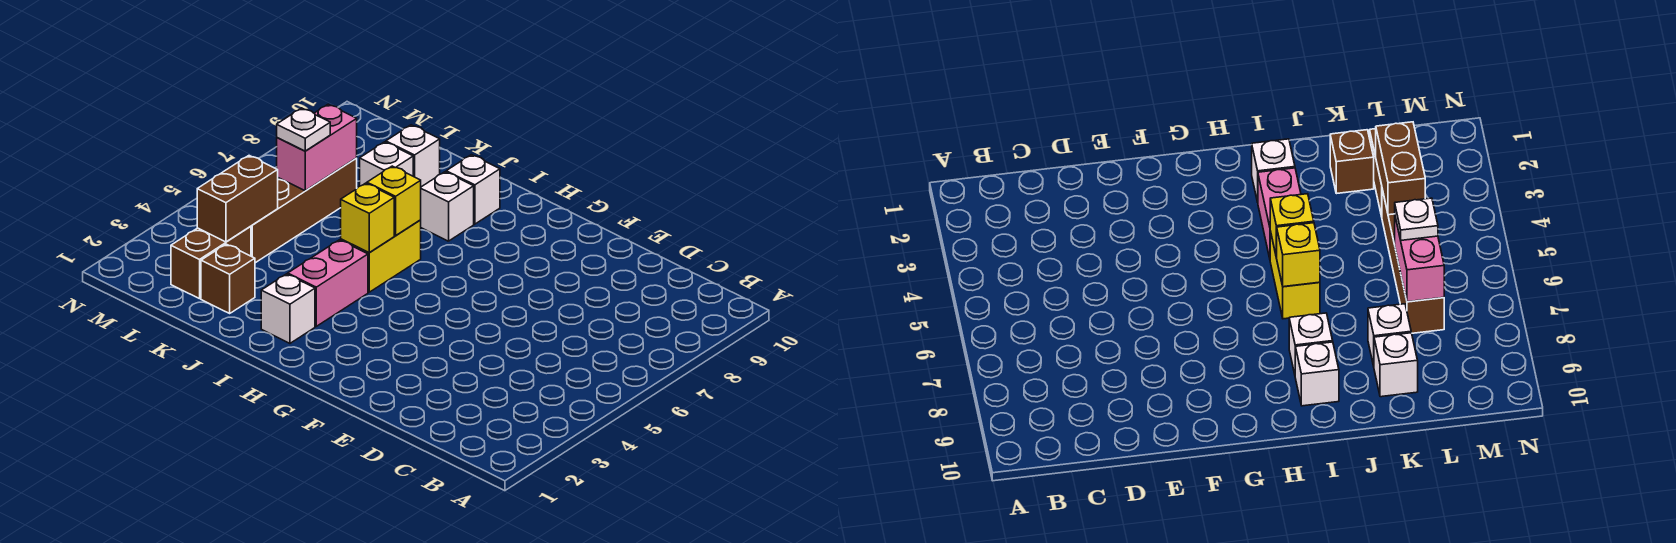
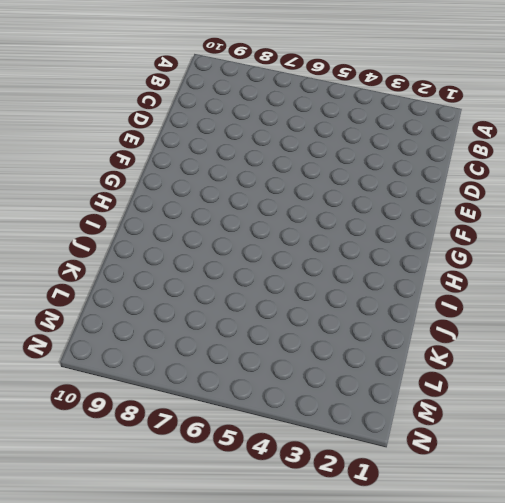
none -> white brick I2 level 1
none -> pink brick I3:I4 level 1
none -> yellow brick I5:I6 level 1

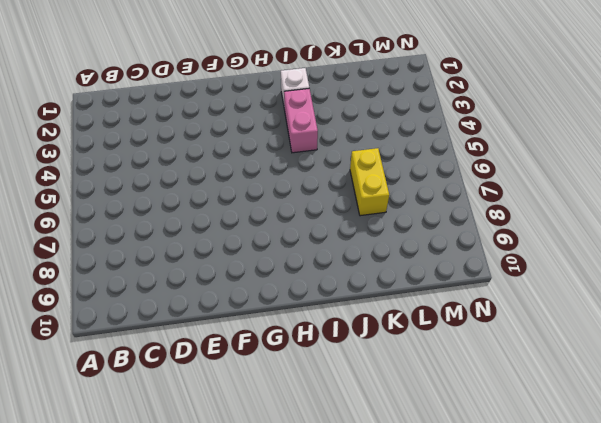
yellow brick K6:K7 level 1 -> yellow brick I5:I6 level 1
none -> white brick I8 level 1
none -> white brick I9 level 1
none -> brown brick K2 level 1

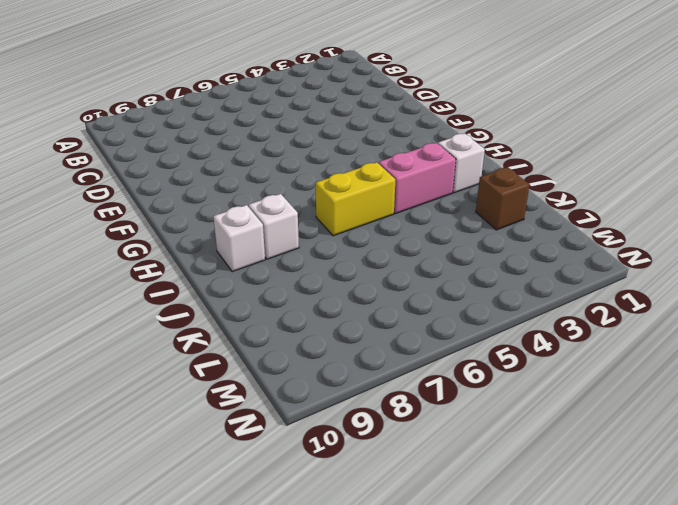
none -> white brick K8 level 1
none -> white brick K9 level 1
none -> brown brick L2:L3 level 1

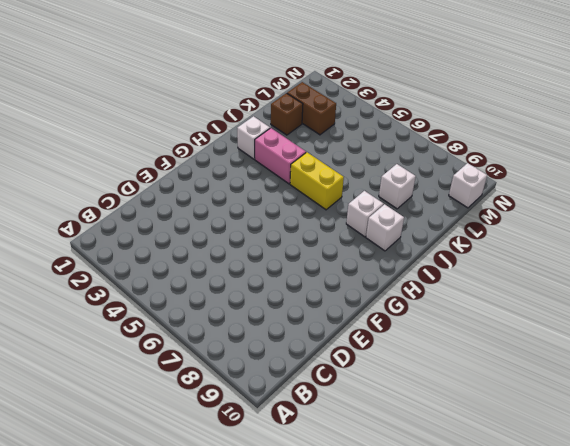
white brick M10 level 1 -> white brick K9 level 1
none -> brown brick L4:L7 level 1
none -> yellow brick I5 level 2
none -> yellow brick I6 level 2

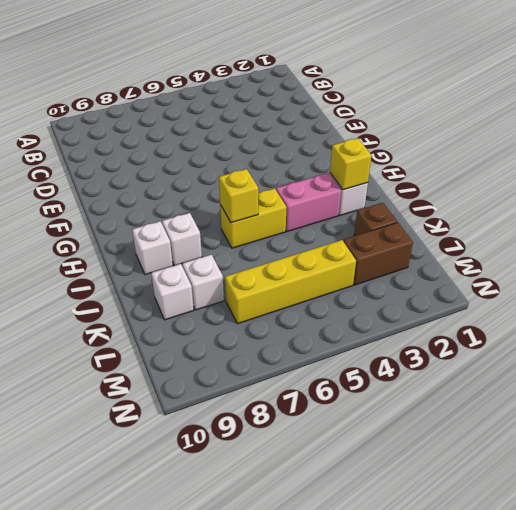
yellow brick I2 level 2 -> yellow brick I5 level 2
yellow brick L4:L7 level 1 -> brown brick L4:L7 level 1
none -> brown brick L3:L4 level 2
none -> pink brick L6:L7 level 2
none -> white plate L6 level 3

